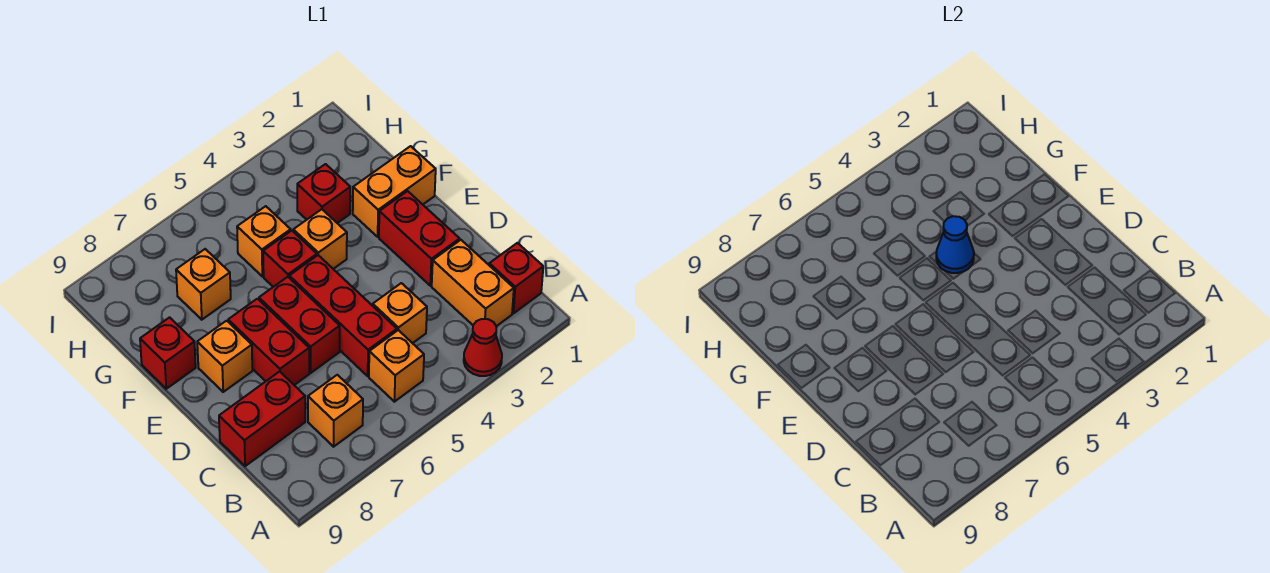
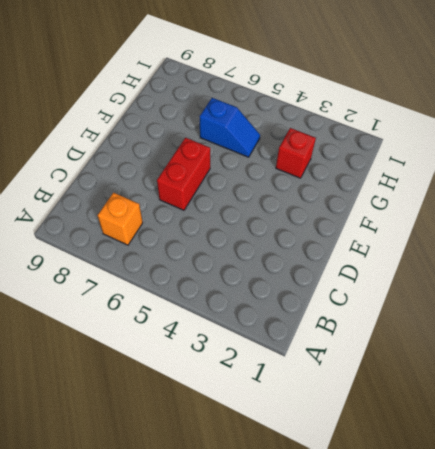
blue slope G5:G6 level 1 top 6 -> orange brick G5 level 1
none -> red cone A3 level 1
none -> red brick B1 level 1
none -> orange brick B2:C2 level 1

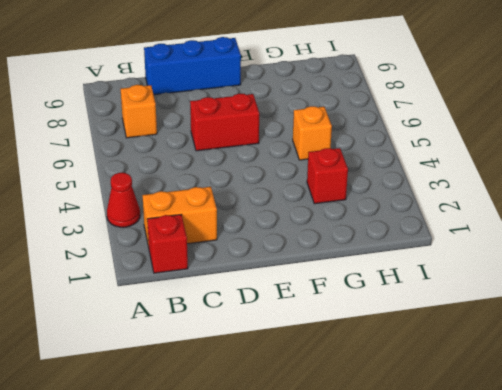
blue brick C9:E9 level 1 -> red brick C8:C9 level 1
none -> orange brick B5 level 1
none -> orange brick C4 level 1
none -> red brick C5:E5 level 1

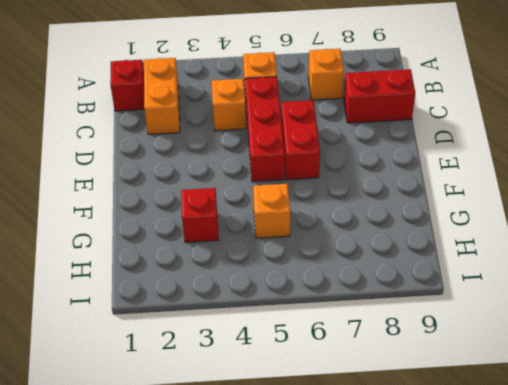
none -> red cone A3 level 1
none -> red brick D2:E2 level 1
none -> red brick D7:E7 level 1

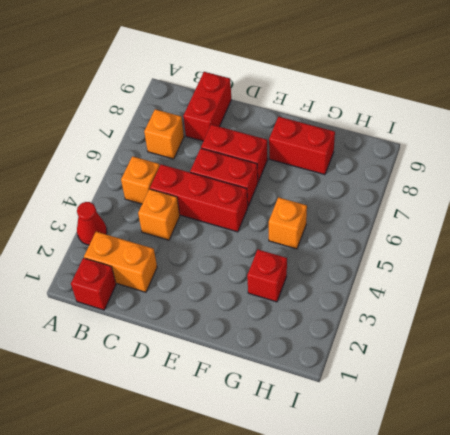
red brick F8:G8 level 1 -> red brick D2:E2 level 1
none -> orange brick E8 level 1
none -> orange brick F1:F2 level 1
none -> orange brick F4 level 1

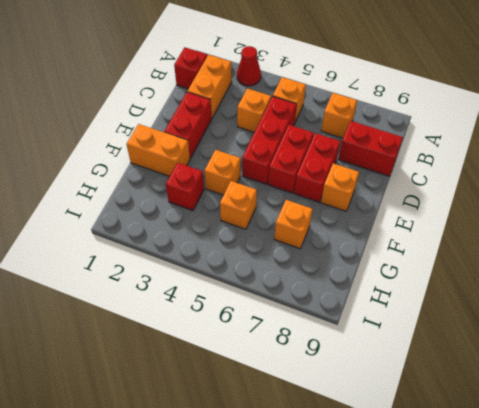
none -> red brick F5 level 1
none -> red brick F9 level 1
none -> blue cone F4 level 2

